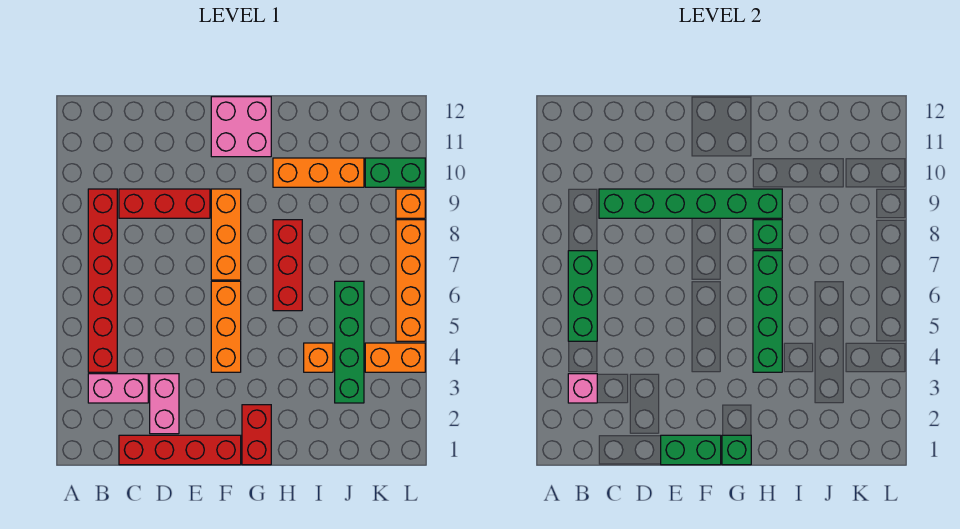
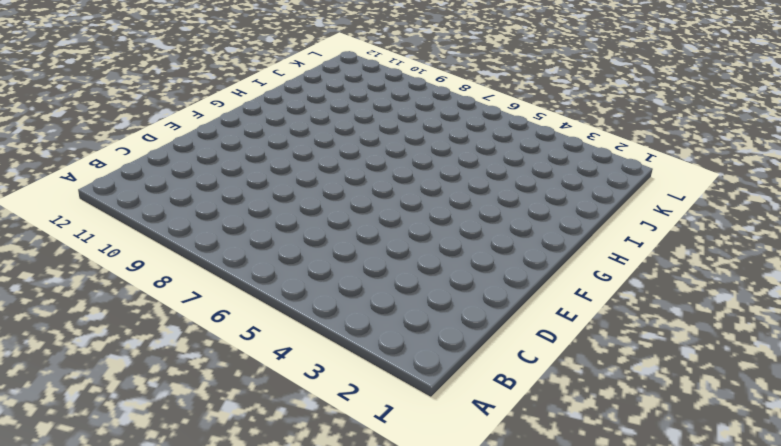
none -> pink brick B3:C3 level 1
none -> red brick B4:B9 level 1
none -> red brick C1:F1 level 1

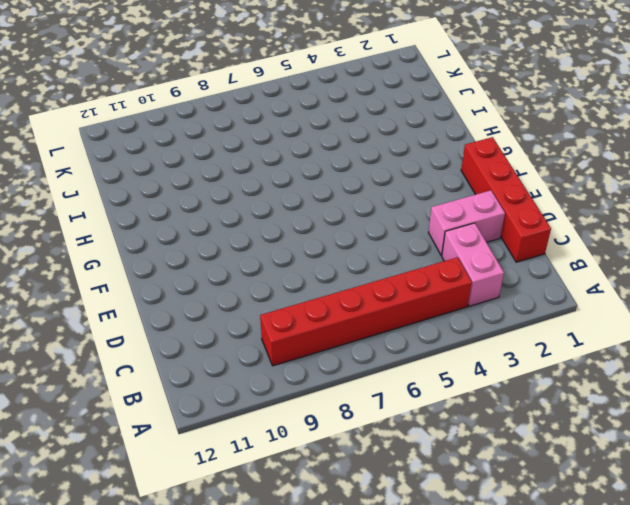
none -> red brick C9:E9 level 1
none -> orange brick F4:F6 level 1
none -> orange brick F7:F9 level 1

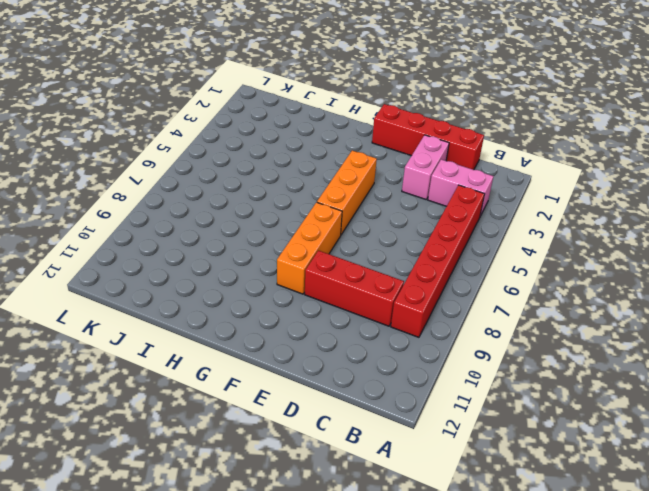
none -> pink brick F11:G12 level 1
none -> red brick G1:G2 level 1
none -> red brick H6:H8 level 1

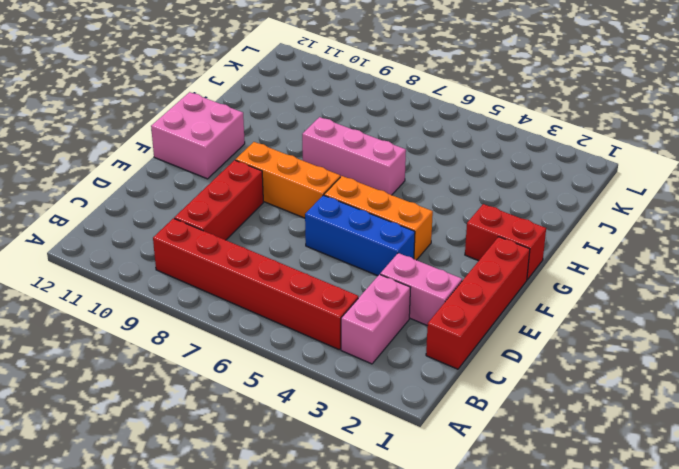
blue brick E4:E6 level 1 -> none
pink brick H6:H8 level 1 -> red brick H6:H8 level 1
none -> orange brick H10:J10 level 1
none -> orange brick I4 level 1
none -> green brick J3:J6 level 1

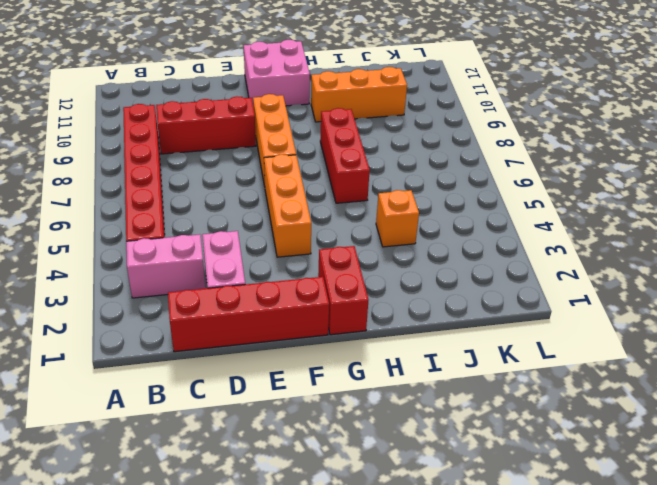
none -> green brick J3:J6 level 1
none -> orange brick K4:L4 level 1
none -> green brick K10:L10 level 1

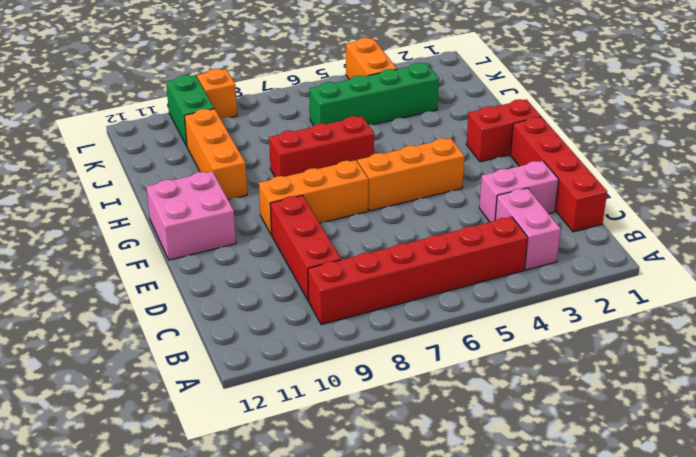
none -> orange brick I4 level 1
none -> orange brick L5:L8 level 1
none -> pink brick B3 level 2

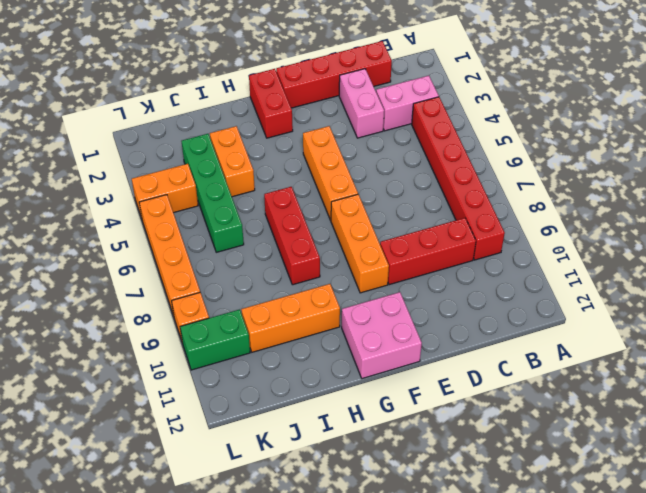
orange brick I3:I4 level 1 -> orange brick I4 level 1
none -> pink brick B3 level 2
none -> green brick B5:B7 level 2
none -> green brick C9:H9 level 2

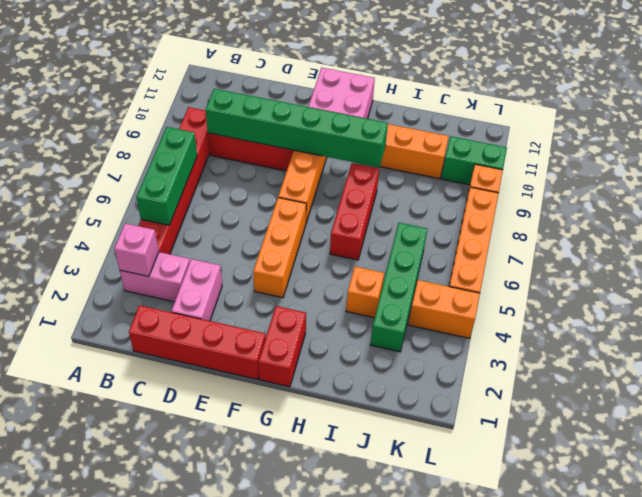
none -> green brick E1:F1 level 2
none -> green brick G1 level 2
none -> green brick H4:H7 level 2

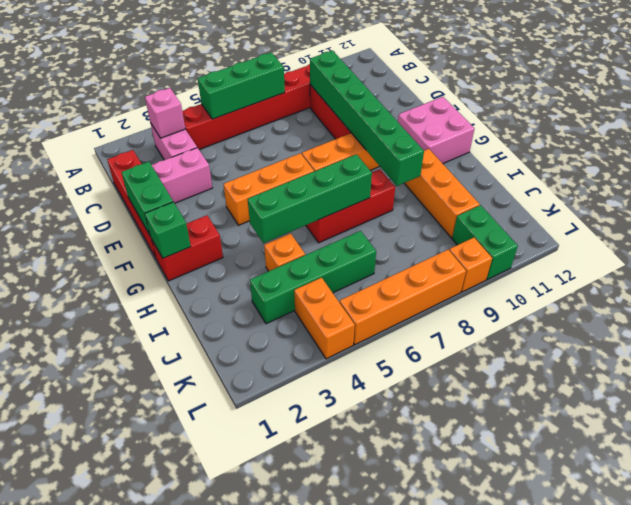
none -> green brick H8 level 2

